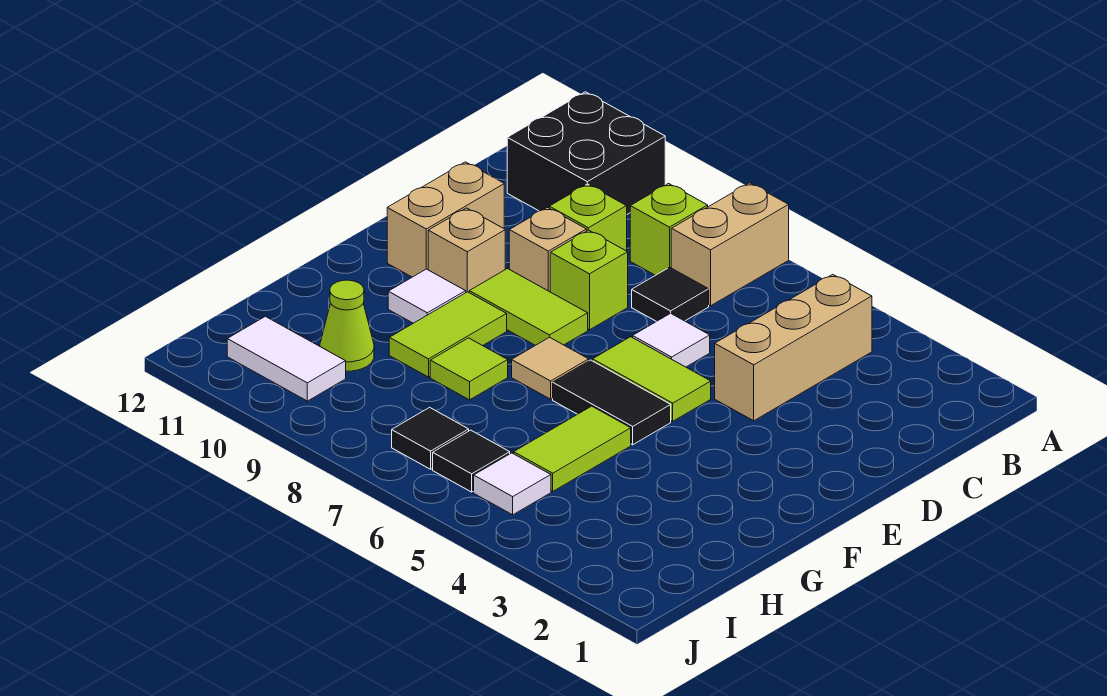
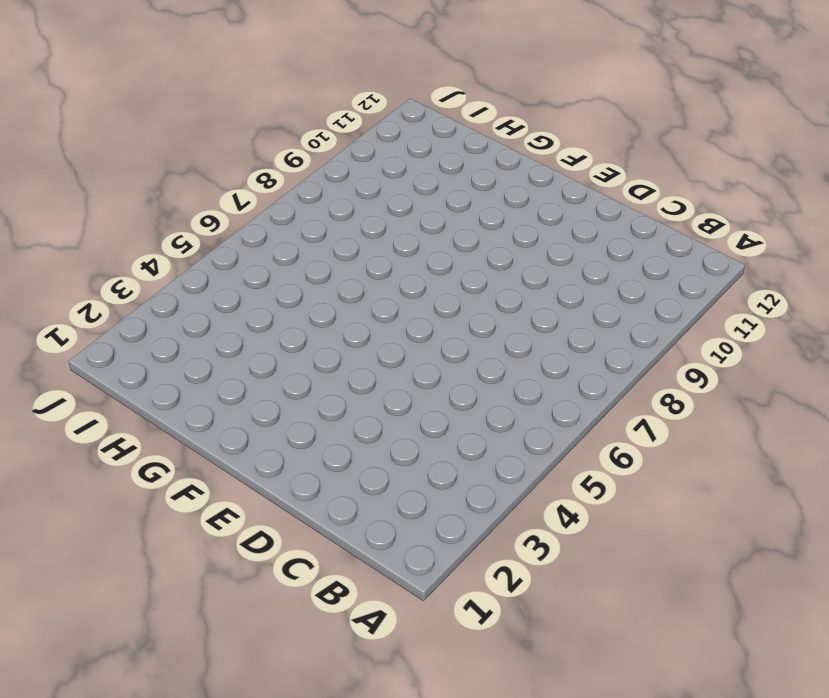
none -> tan brick A7:B7 level 1
none -> black brick A10:B11 level 1
none -> tan brick B4:D4 level 1

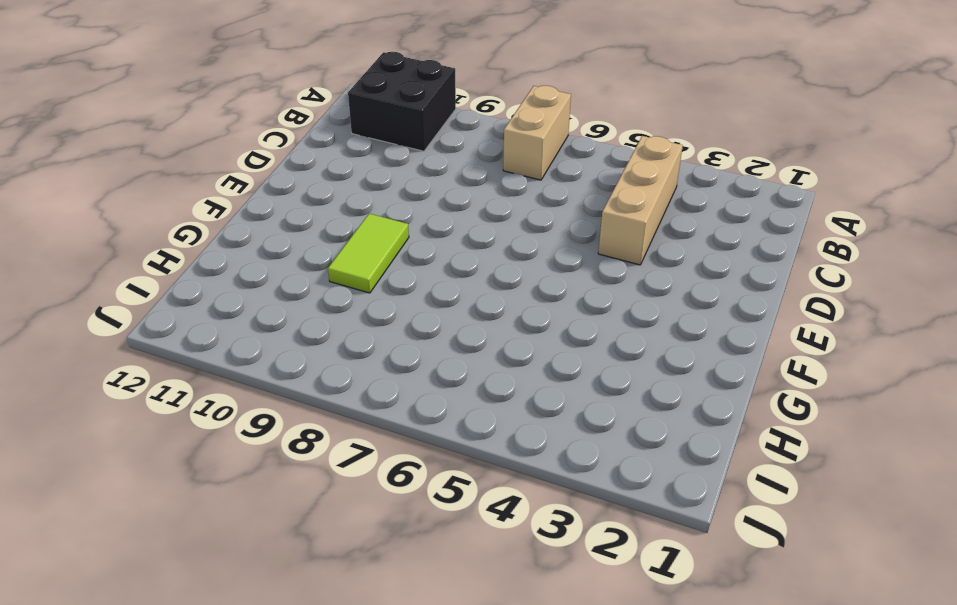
none -> lime brick B8 level 1
none -> black tile C7 level 1
none -> lime brick C9 level 1

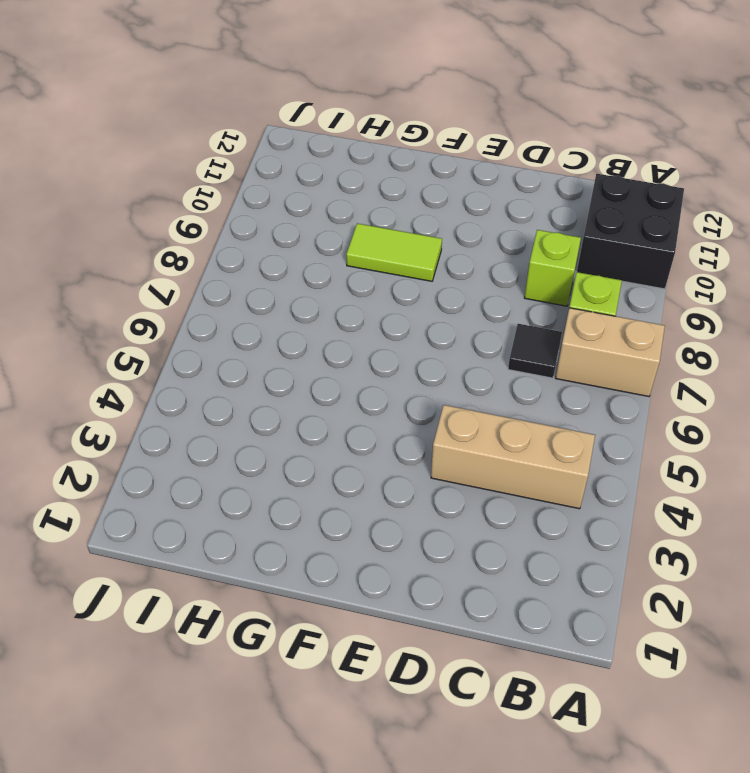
none -> white tile D6 level 1
none -> lime brick D8 level 1
none -> tan brick D9 level 1

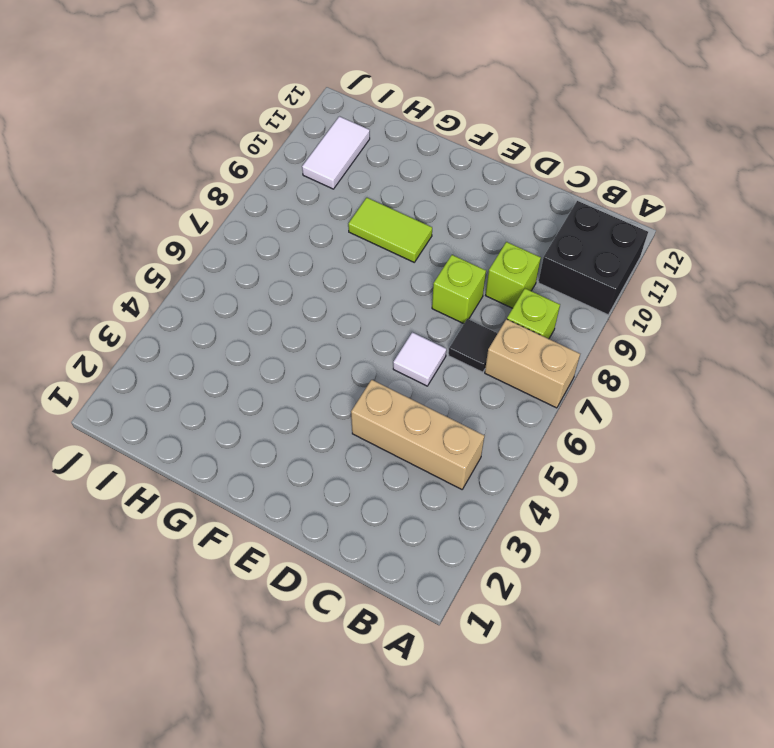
none -> tan brick D9 level 1
none -> tan brick D11:E11 level 1
none -> lime tile E5:E6 level 1

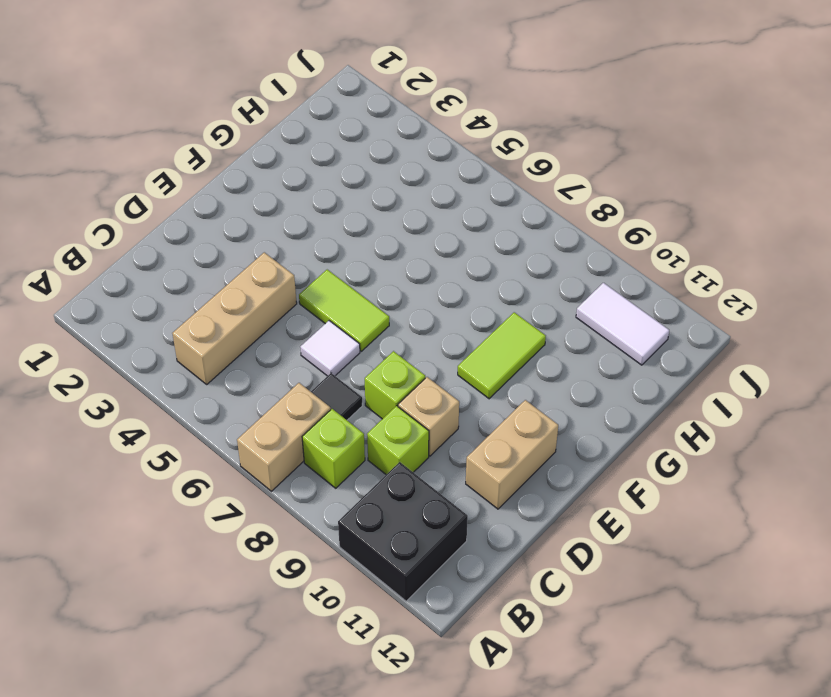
none -> lime tile E8:E9 level 1
none -> tan brick E10 level 1
none -> black tile F5:F6 level 1

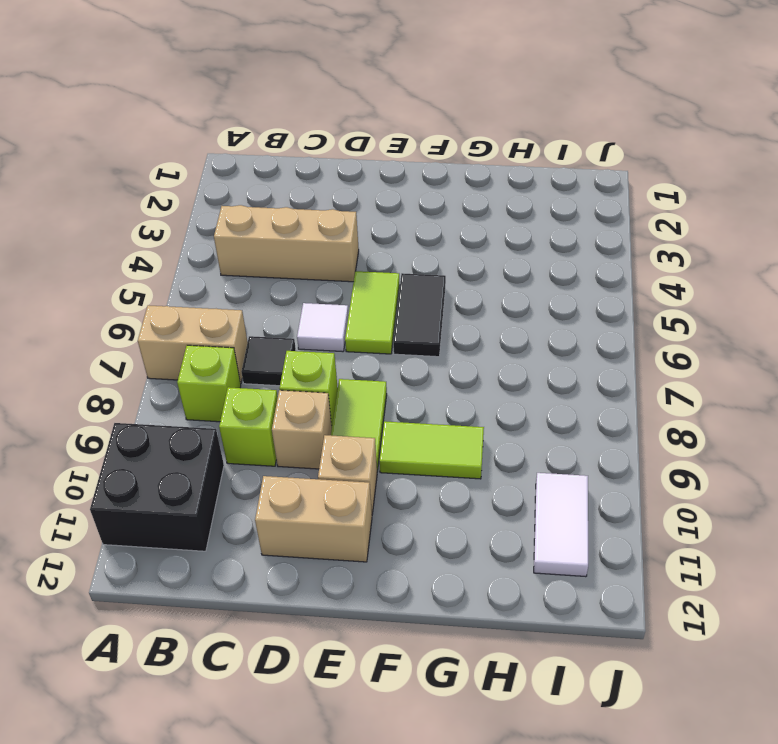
none -> tan tile F7 level 1
none -> white tile F10 level 1
none -> lime tile G5:H5 level 1

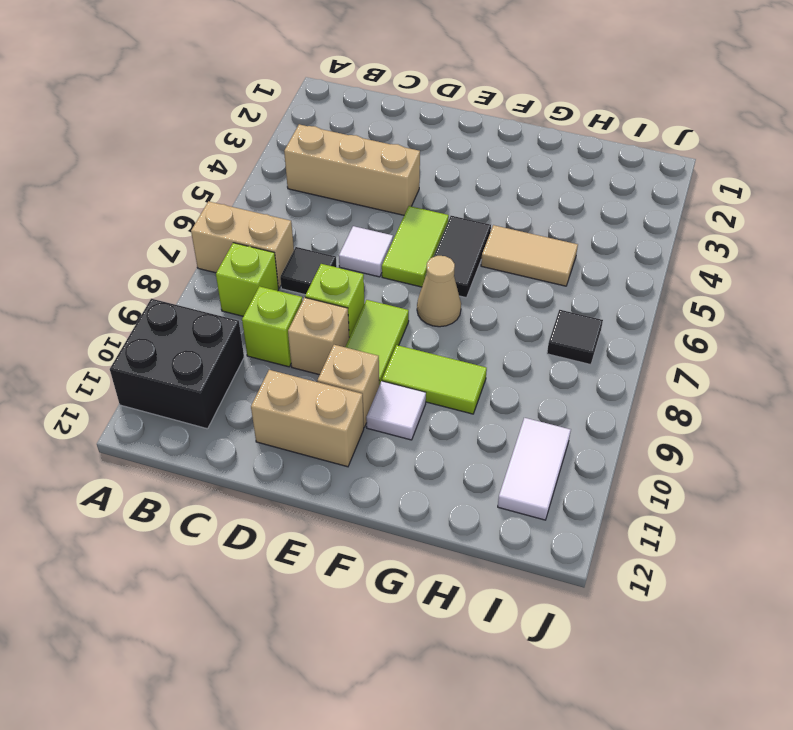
tan cone F7 level 1 -> tan tile F7 level 1
tan tile G5:H5 level 1 -> lime tile G5:H5 level 1
none -> lime tile G8 level 1
none -> lime cone H10 level 1
none -> white tile I5 level 1

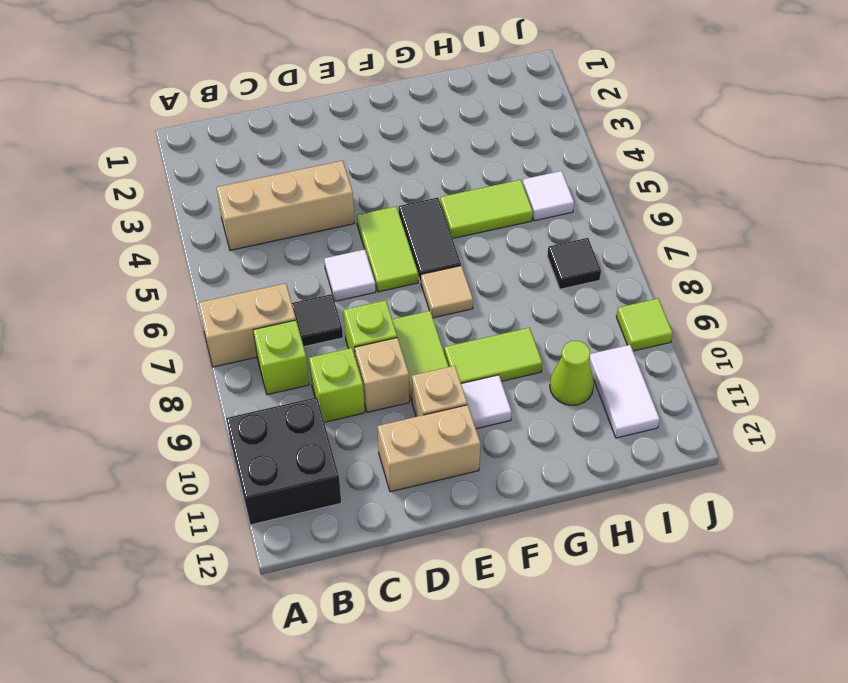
lime tile J9 level 1 -> lime tile G8 level 1
none -> black tile I6 level 1

